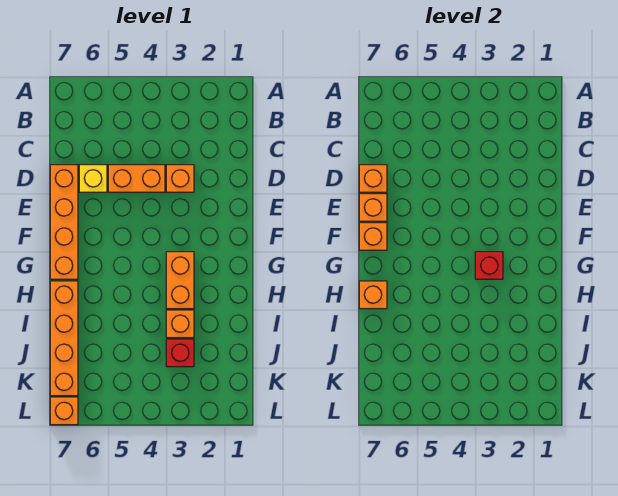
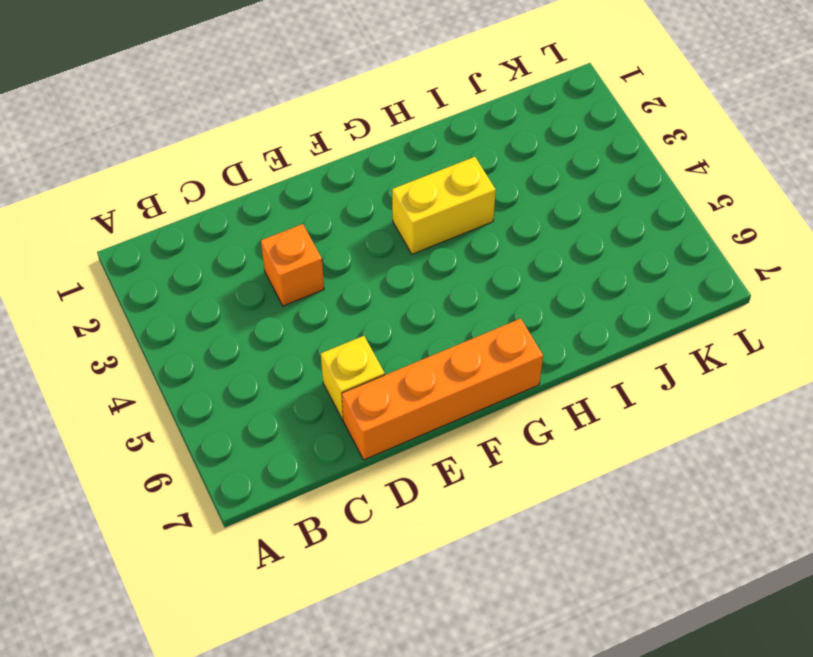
yellow brick G3:H3 level 1 -> orange brick G3:H3 level 1
none -> orange brick D4:D5 level 1
none -> orange brick H7:K7 level 1
none -> orange brick I3 level 1

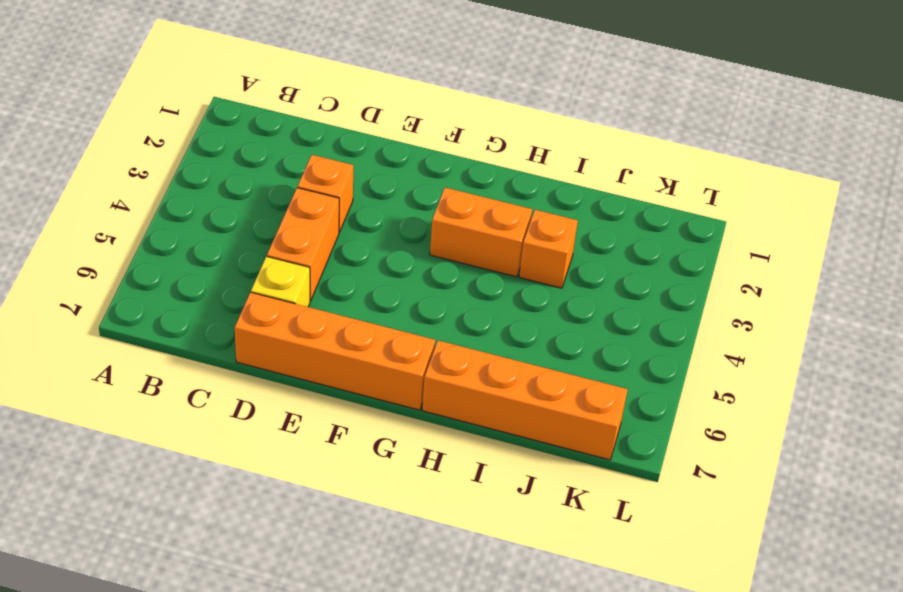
none -> red brick J3 level 1
none -> orange brick L7 level 1
none -> orange brick D7 level 2

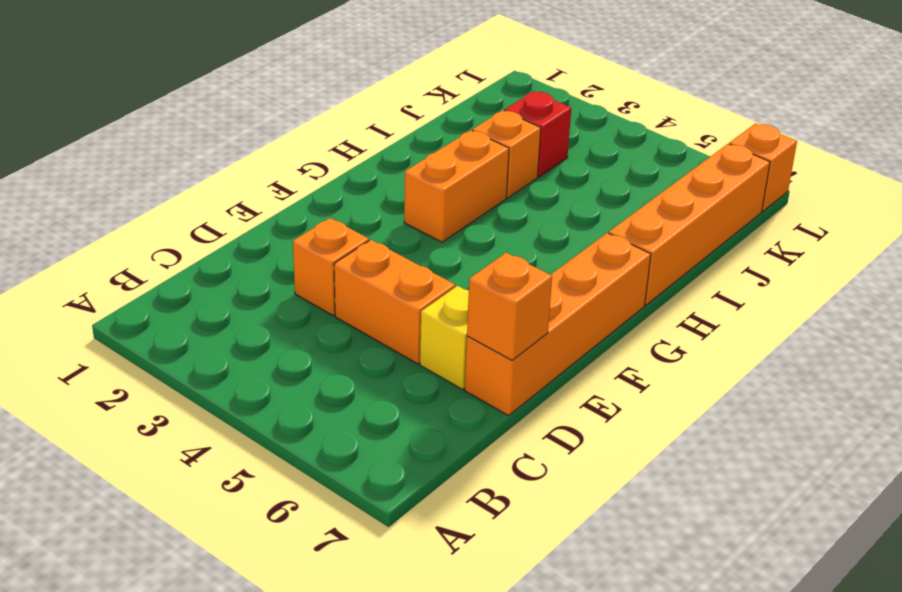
none -> orange brick E7 level 2
none -> orange brick F7 level 2
none -> red brick G3 level 2

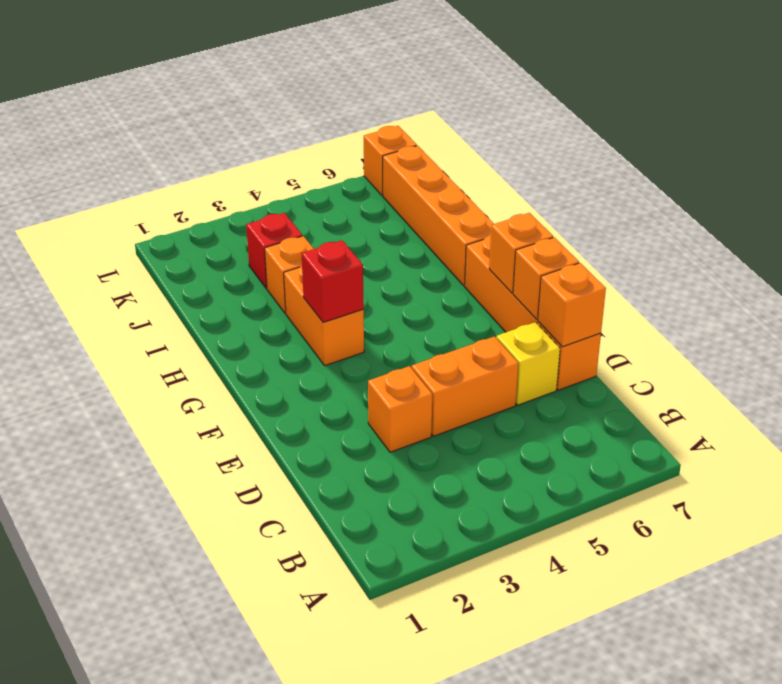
none -> orange brick H7 level 2

